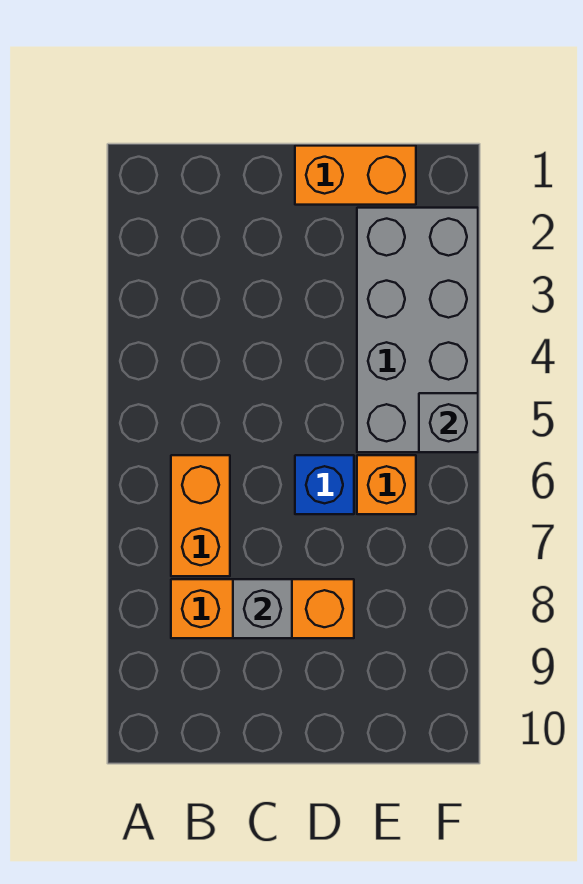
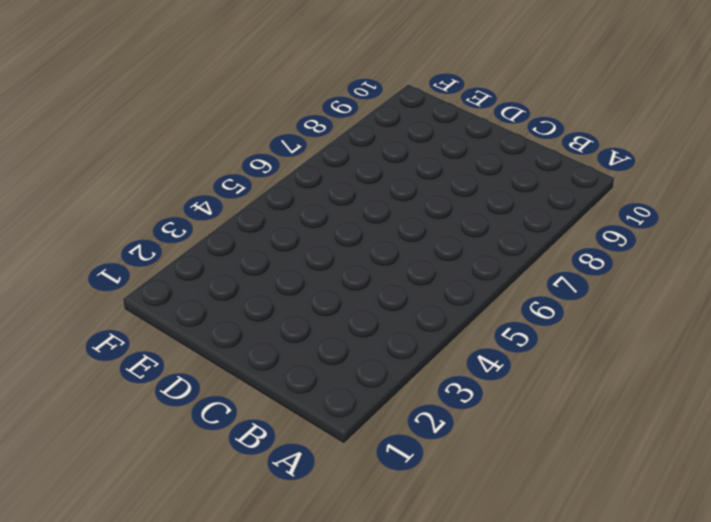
none -> orange brick B6:B7 level 1
none -> orange brick B8:D8 level 1

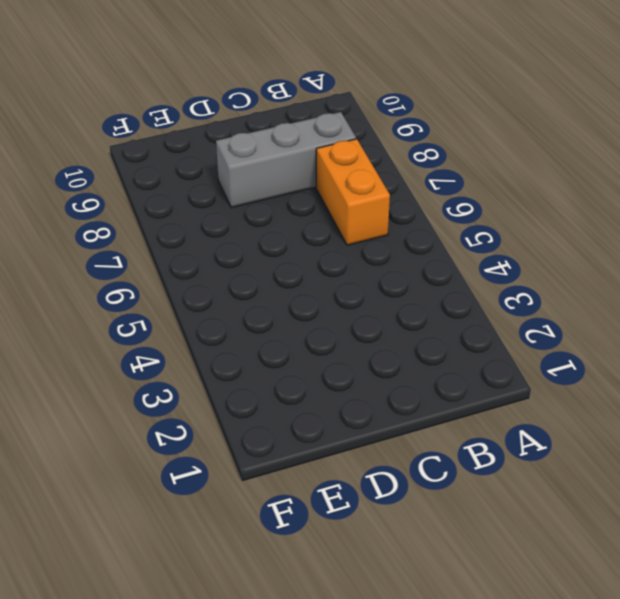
grey brick B8:D8 level 1 -> orange brick B8:D8 level 1
none -> orange brick D1:E1 level 1
none -> blue brick D6 level 1

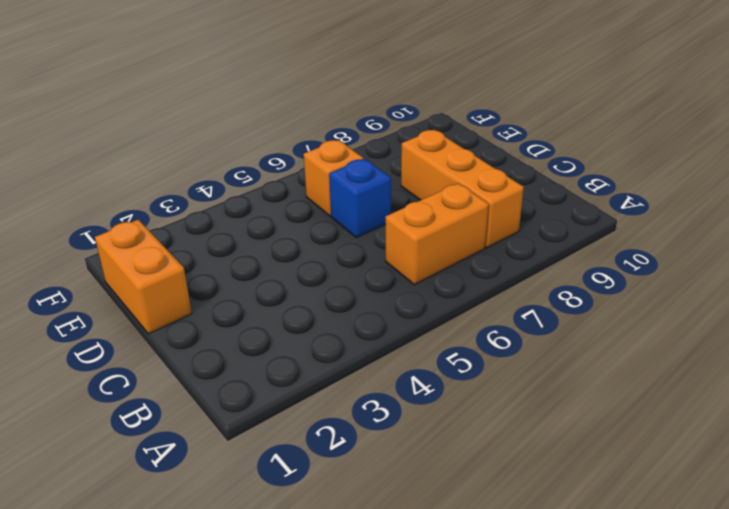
none -> grey brick E2:F5 level 1
none -> grey brick C8 level 2

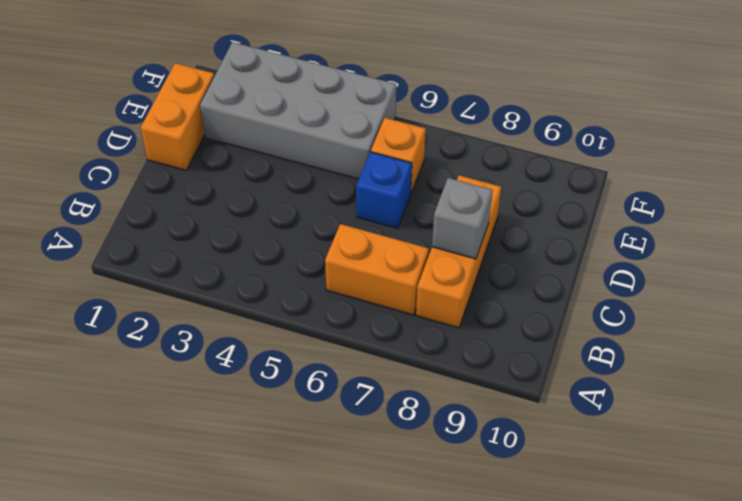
none -> grey brick F5 level 2

